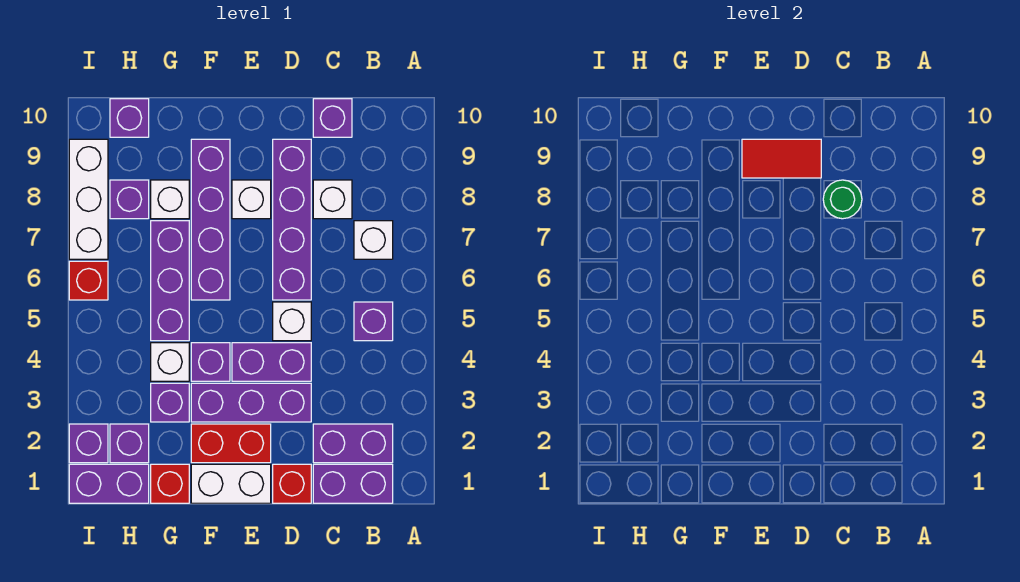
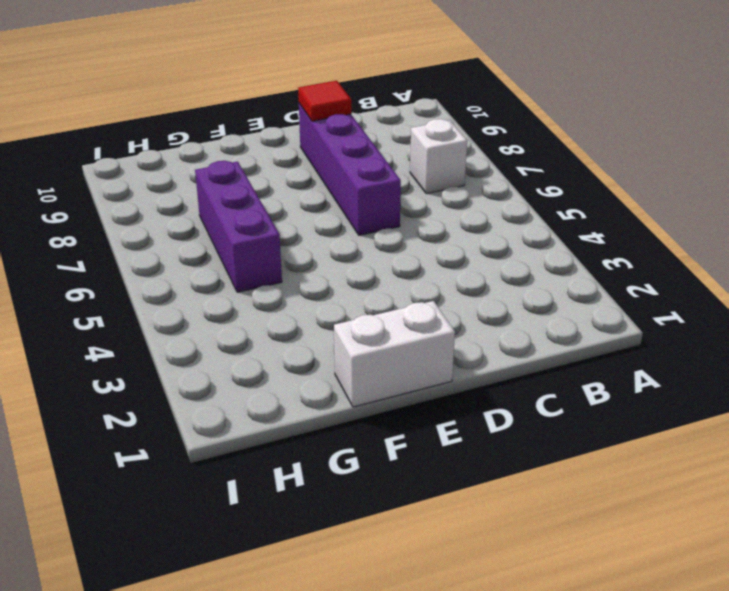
red tile D9 level 2 -> red tile D9:E9 level 2
none -> purple brick B1:C1 level 1
none -> purple brick B2:C2 level 1
none -> purple brick B5 level 1
none -> white brick C8 level 1

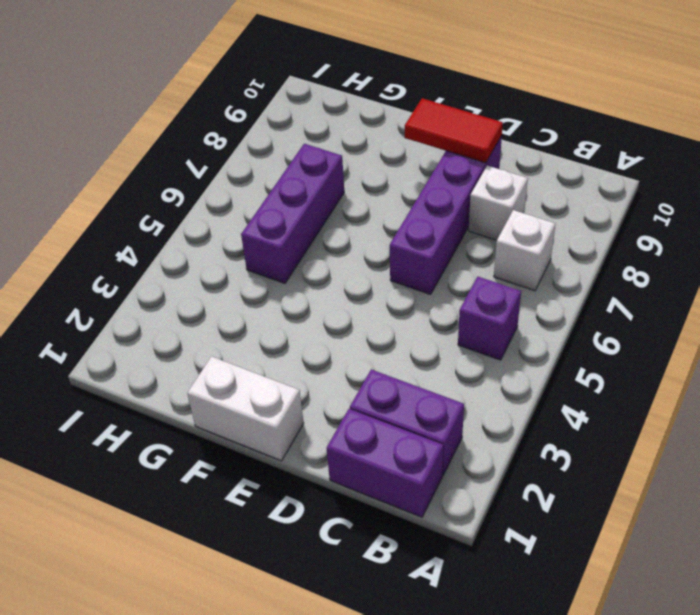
none -> purple brick C10 level 1
none -> red brick D1 level 1
none -> purple brick D3:F3 level 1
none -> purple brick D4:E4 level 1

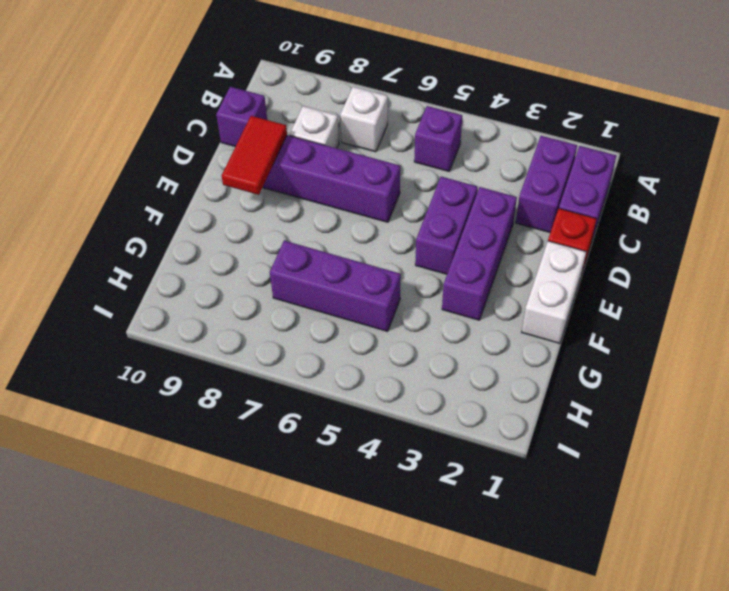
none -> white brick D5 level 1
none -> red brick E2:F2 level 1
none -> white brick E8 level 1
none -> purple brick F4 level 1

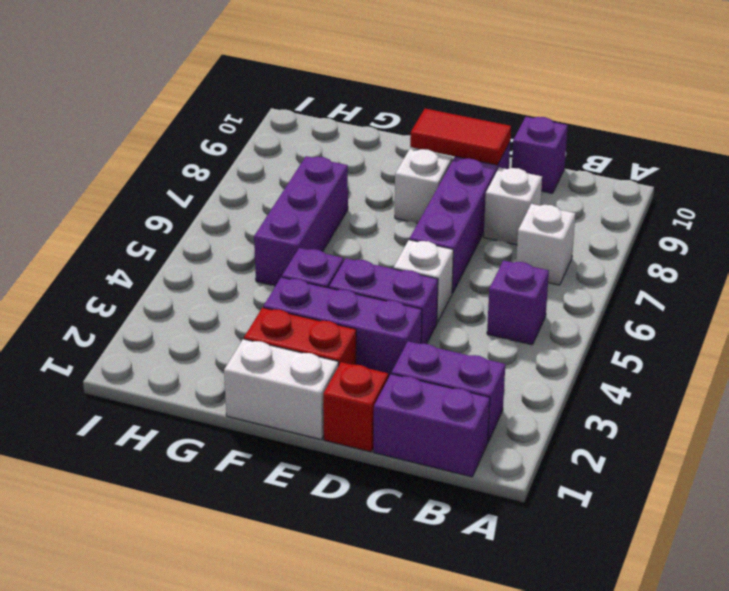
none -> purple brick F6:F9 level 1
none -> red brick G1 level 1
none -> purple brick G3 level 1
none -> white brick G4 level 1

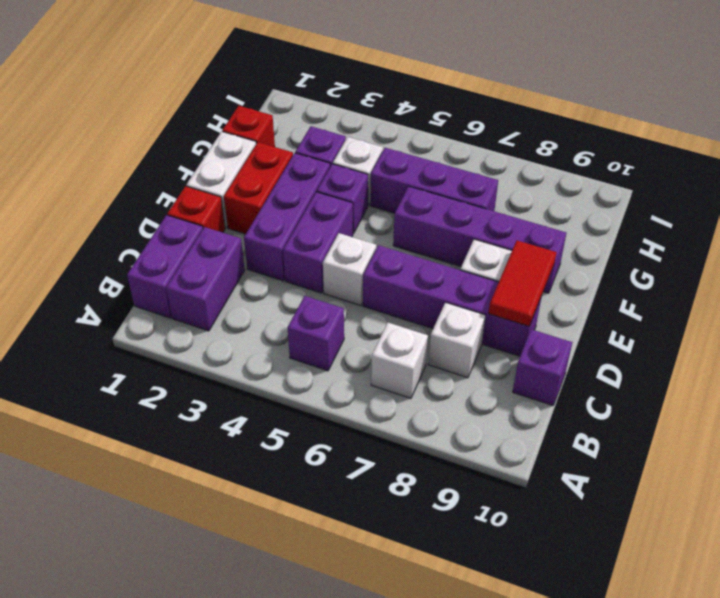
none -> white brick G8 level 1
none -> purple brick H1:I1 level 1
none -> purple brick H2 level 1
none -> purple brick H8 level 1

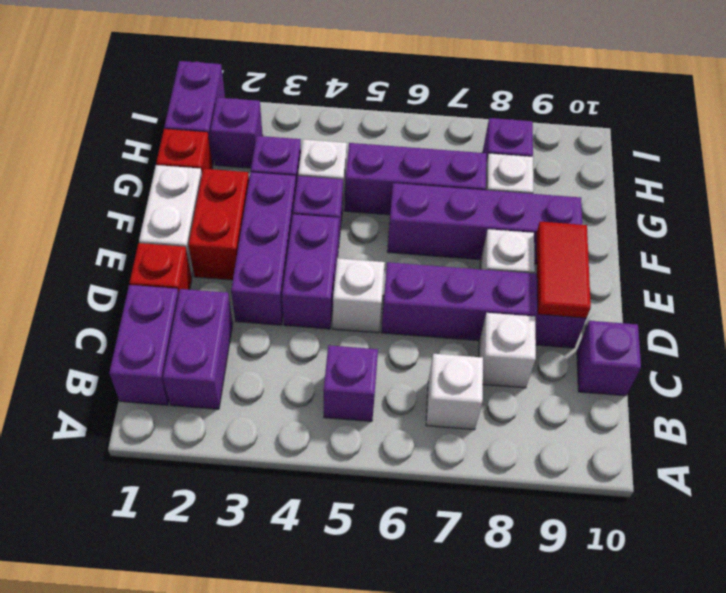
none -> purple brick H10 level 1
none -> purple brick I2 level 1
none -> red brick I6 level 1
none -> white brick I7:I9 level 1

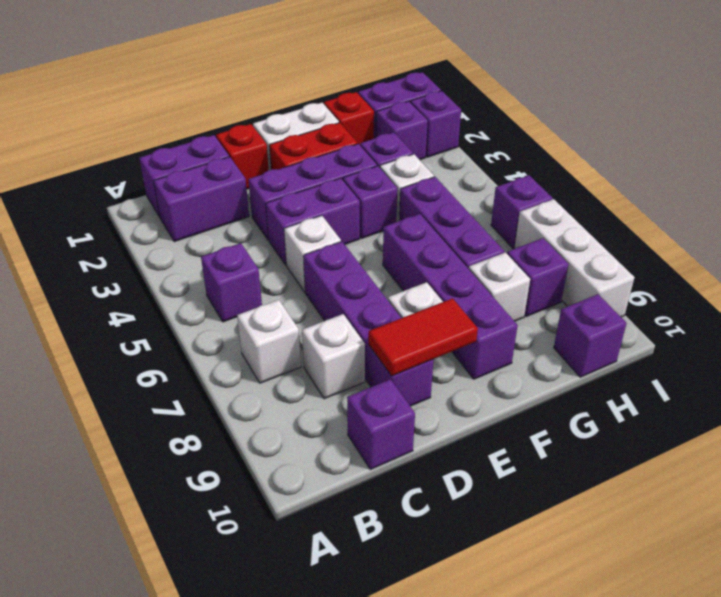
purple brick I6 level 1 -> red brick I6 level 1
none -> green round brick C8 level 2

